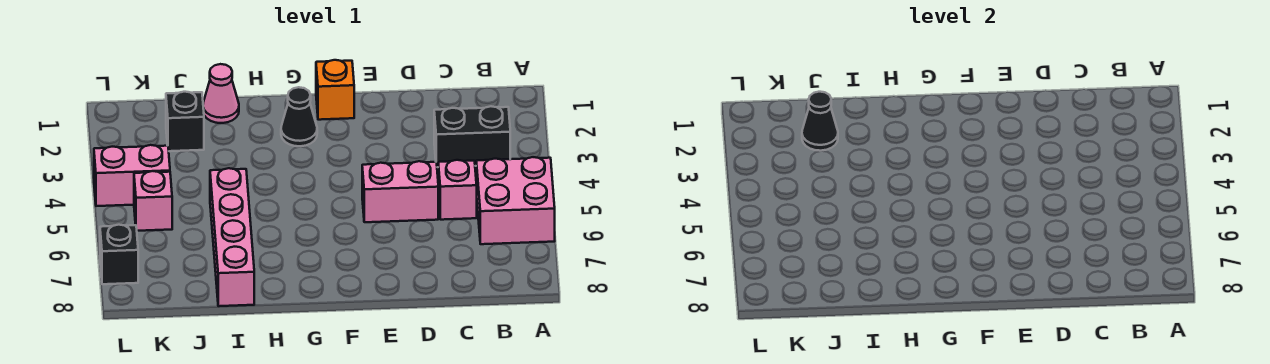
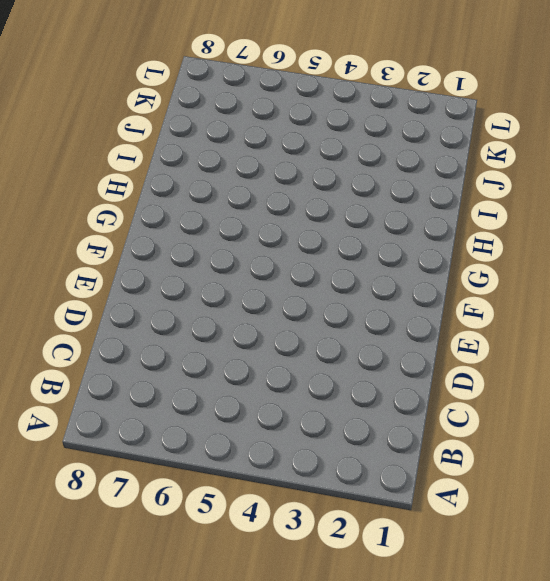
none -> pink brick A5:B6 level 1
none -> black brick B3:C3 level 1
none -> pink brick C5 level 1

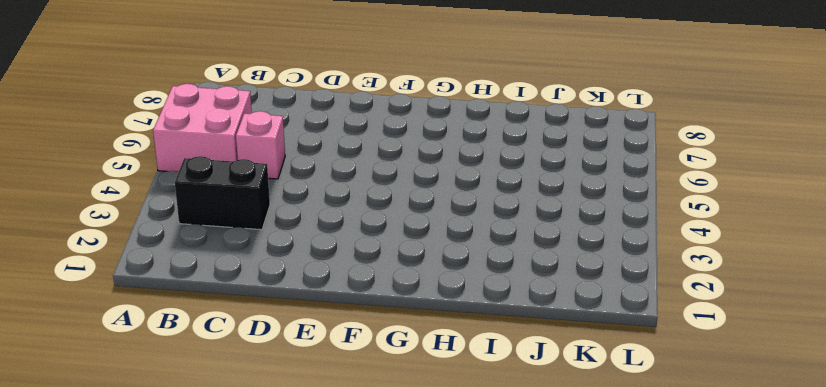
none -> pink brick D5:E5 level 1
none -> orange brick F1 level 1
none -> black cone G2 level 1

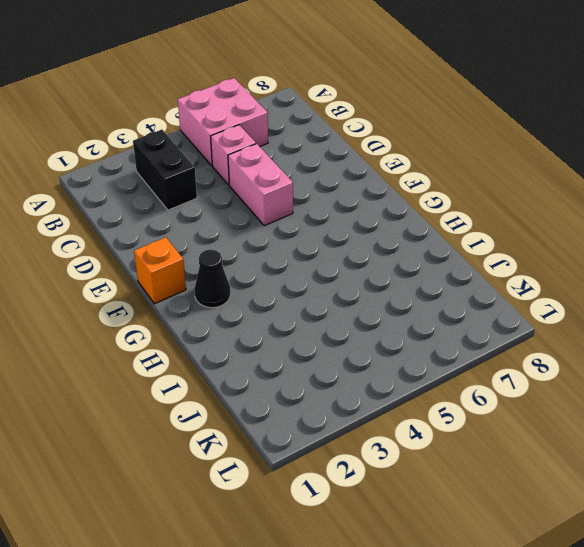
none -> pink cone I1 level 1
none -> pink brick I5:I8 level 1
none -> black brick J2 level 1

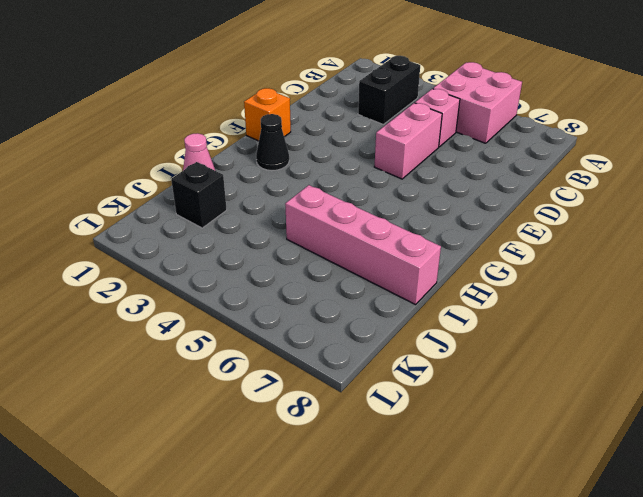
none -> pink brick K4:L4 level 1
none -> pink brick K5 level 1
none -> black brick L7 level 1

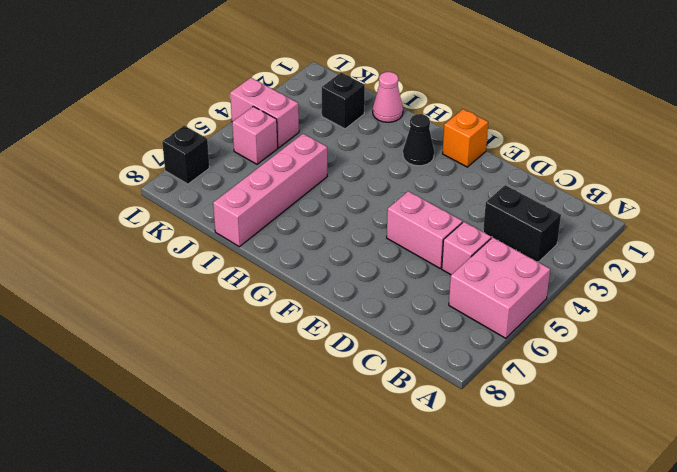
none -> black cone J2 level 2

